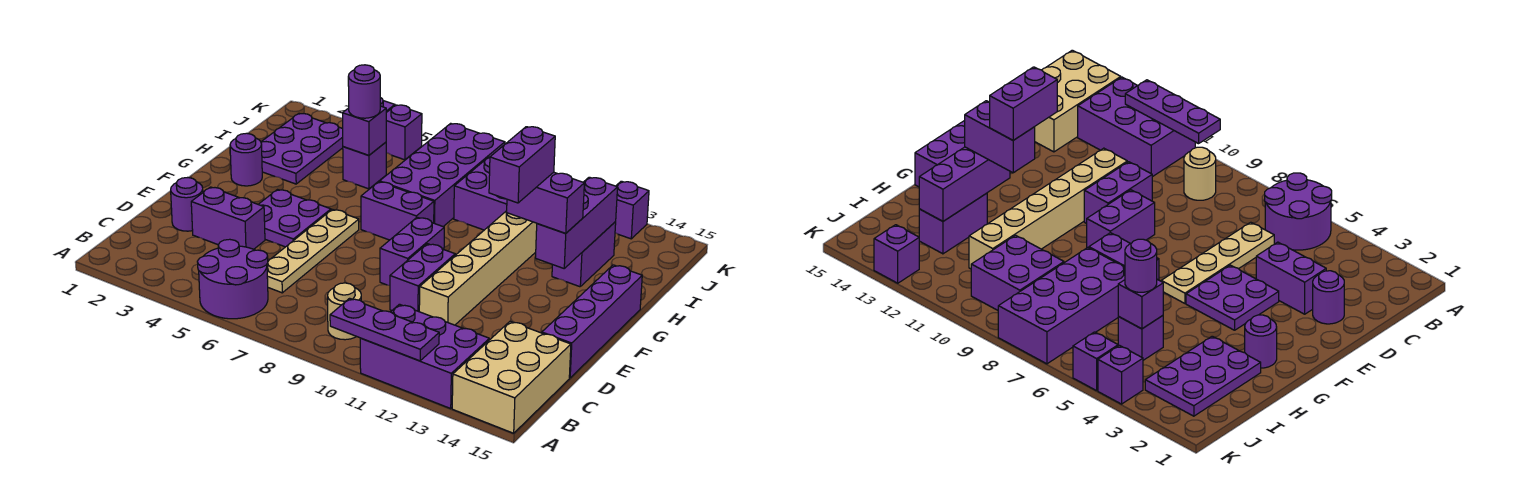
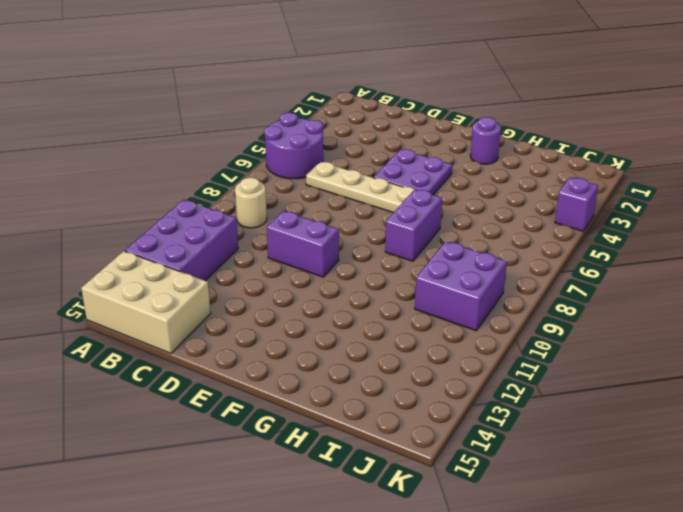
none -> purple round brick D2 level 1
none -> purple brick D3:D4 level 1
none -> tan brick D11:I11 level 1

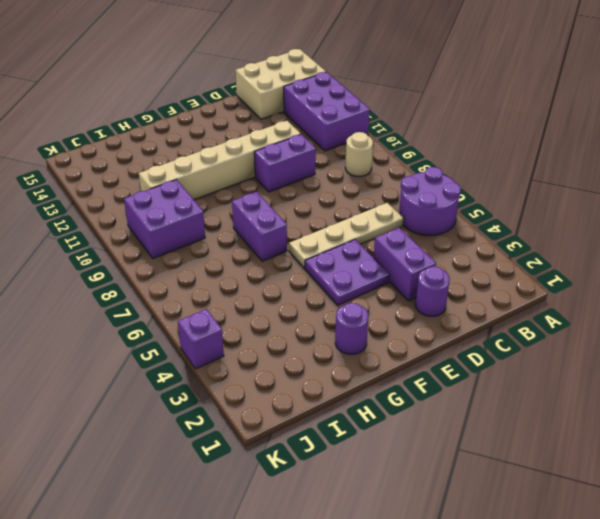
none -> purple brick D15:G15 level 1
none -> purple brick E9:F9 level 1
none -> purple plate H2:J3 level 1

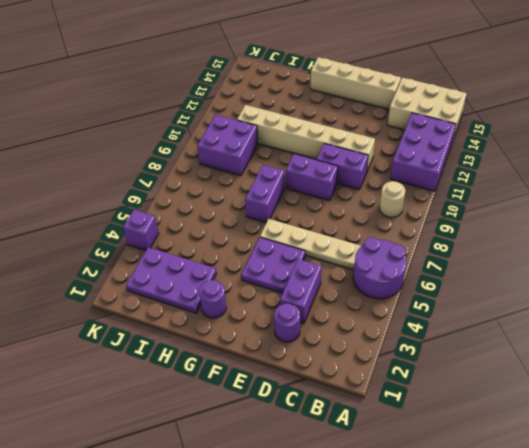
tan brick D15:G15 level 1 -> purple brick D15:G15 level 1
none -> purple brick H7:K8 level 1
none -> purple brick H13:I13 level 1
none -> purple brick I5 level 1

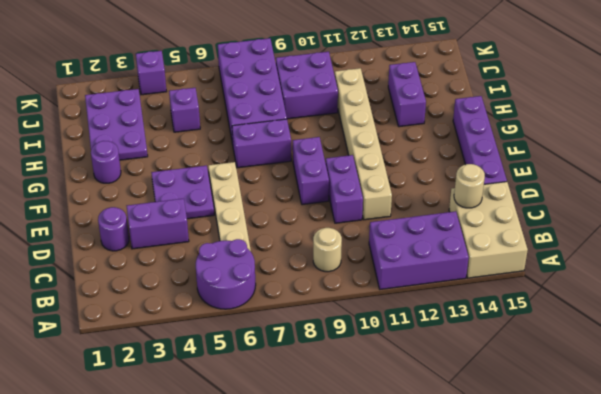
tan round brick C14 level 2 -> none
none -> purple brick K5 level 1
none -> purple brick K13 level 1
none -> purple plate A10:A12 level 2

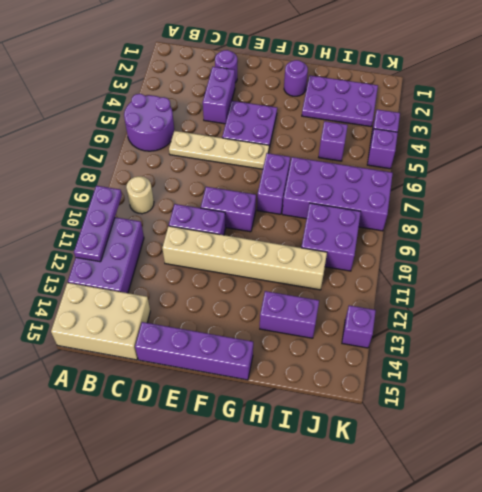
none -> purple brick G13:I13 level 2
none -> purple brick I5 level 2
none -> purple brick G12:G13 level 3

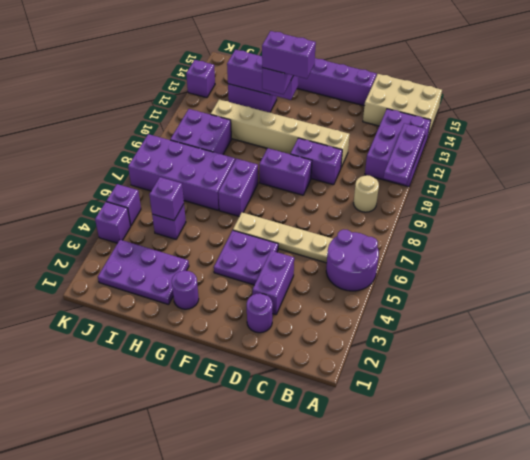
none -> purple round brick I5 level 3

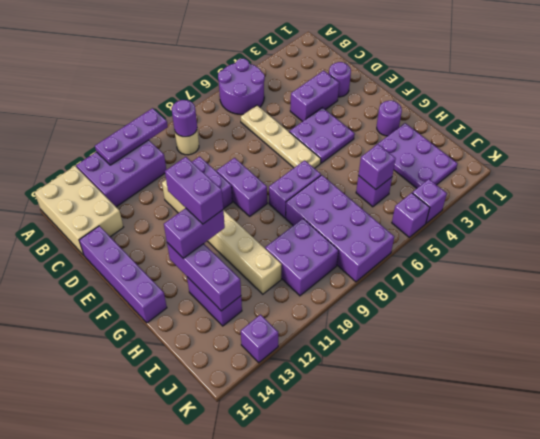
purple round brick B9 level 2 -> purple round brick I5 level 3

